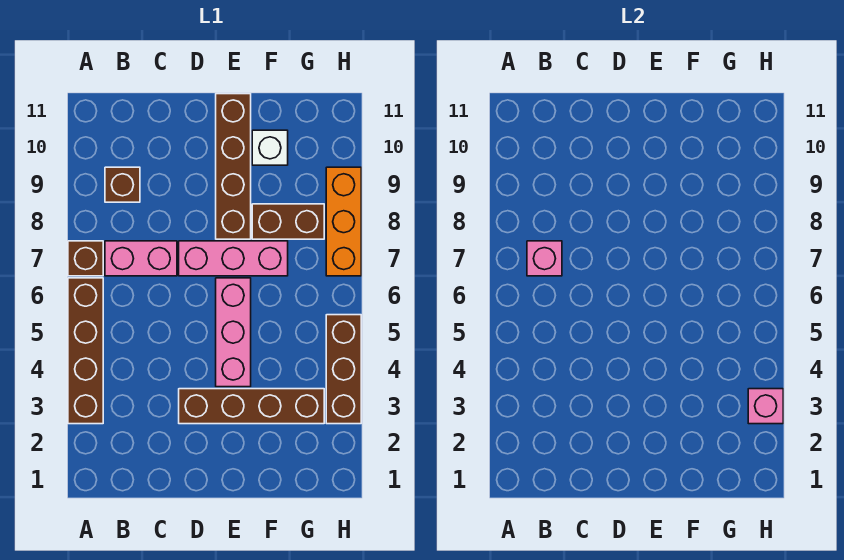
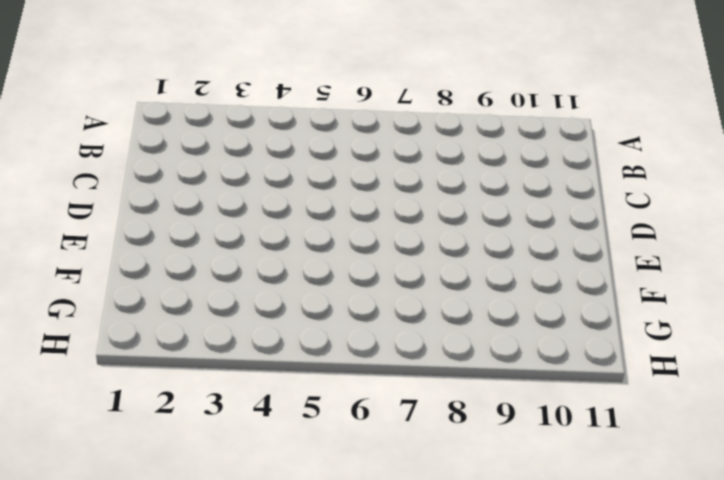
none -> brown brick A3:A6 level 1
none -> brown brick A7 level 1
none -> pink brick B7:C7 level 1

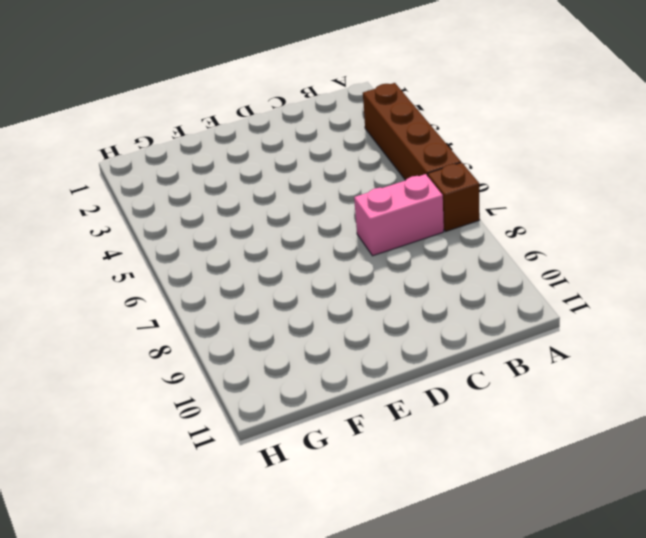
none -> brown brick B9 level 1
none -> brown brick D3:G3 level 1
none -> pink brick D7:F7 level 1

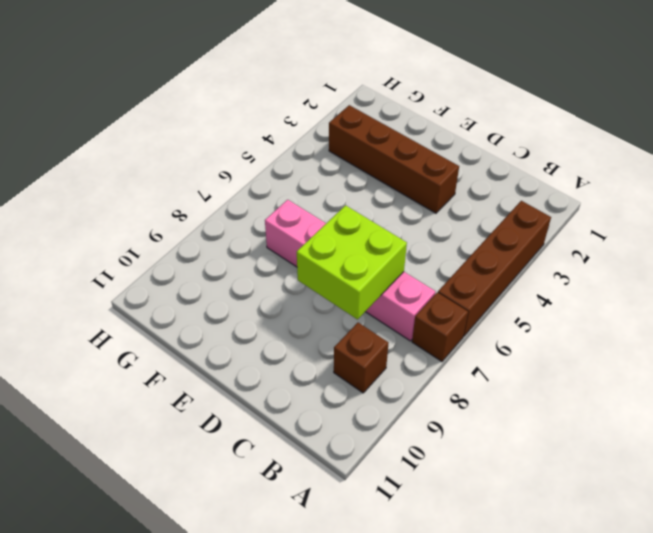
lime brick C7:D8 level 2 -> none
none -> pink brick E4:E6 level 1
none -> brown brick E8:E11 level 1
none -> brown brick F8:G8 level 1

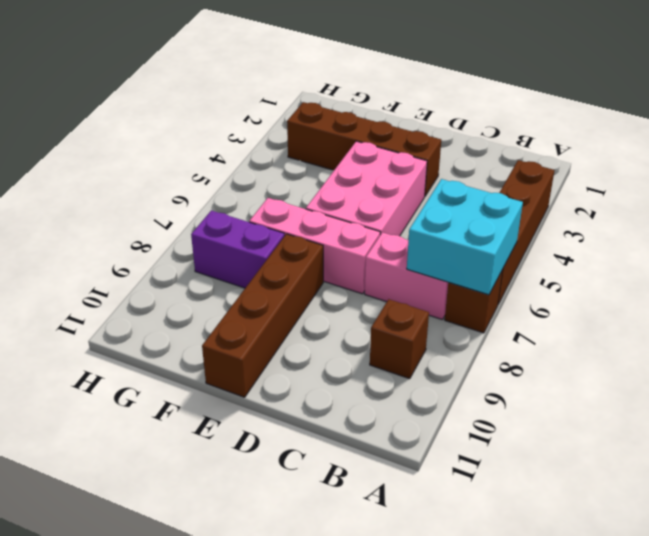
cyan brick A6:B7 level 2 -> pink brick B7 level 2
pink brick D4:E6 level 1 -> pink brick E4:E6 level 1
purple brick F8:G8 level 1 -> brown brick F8:G8 level 1
none -> white brick F10 level 1
none -> brown brick H3:H5 level 1
none -> orange brick H7:H9 level 1

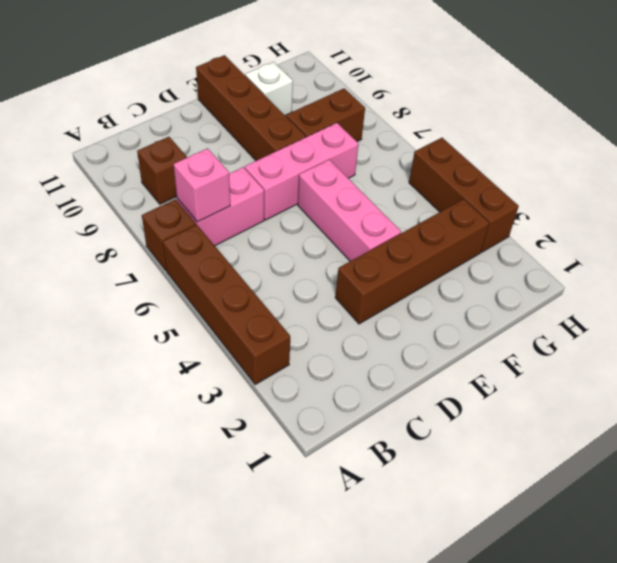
none -> orange brick H7:H9 level 1
none -> pink brick H3 level 2

